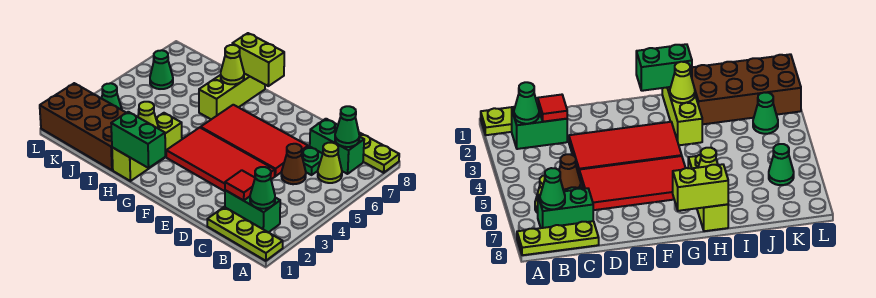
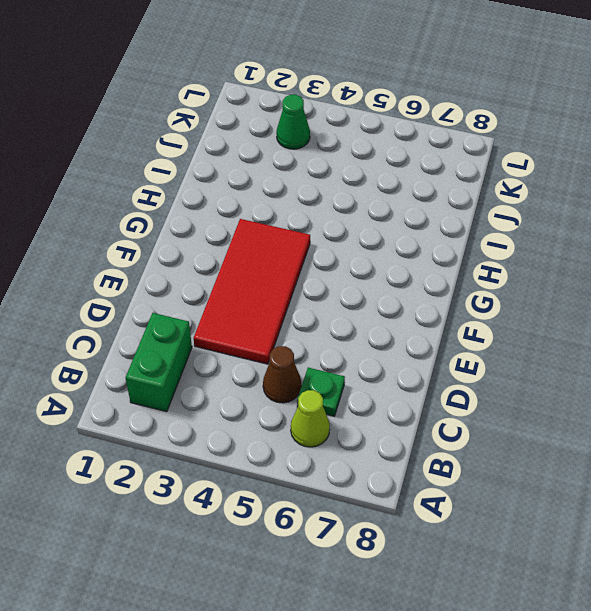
none -> lime plate A1:C1 level 1
none -> lime plate A8:C8 level 1
none -> green brick B7:C7 level 1

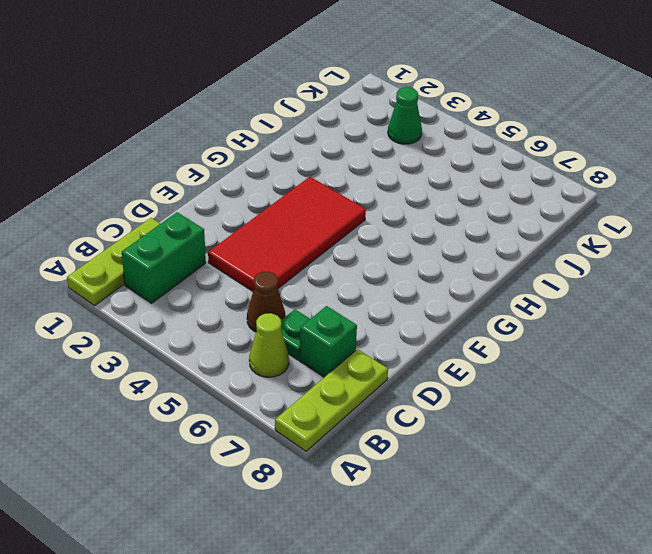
green brick C7 level 1 -> green brick B7:C7 level 1
none -> red tile D5:G6 level 1
none -> lime brick H1:H3 level 1
none -> lime brick H6:H8 level 1

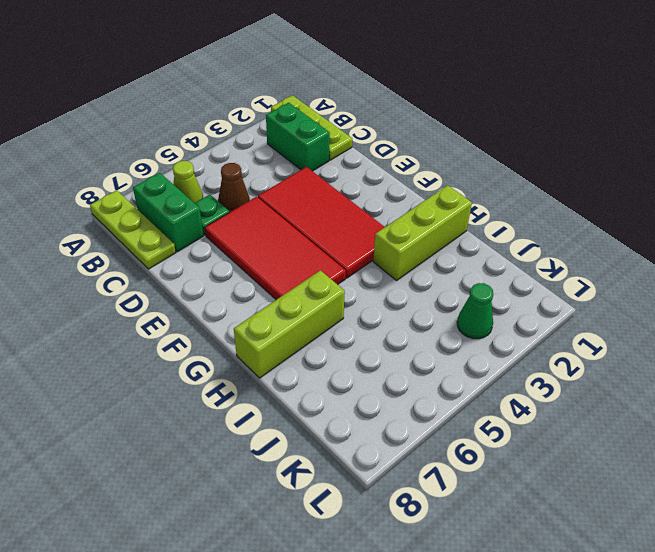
none -> brown brick I1:L2 level 1
none -> green cone K6 level 1
none -> green cone B2 level 2

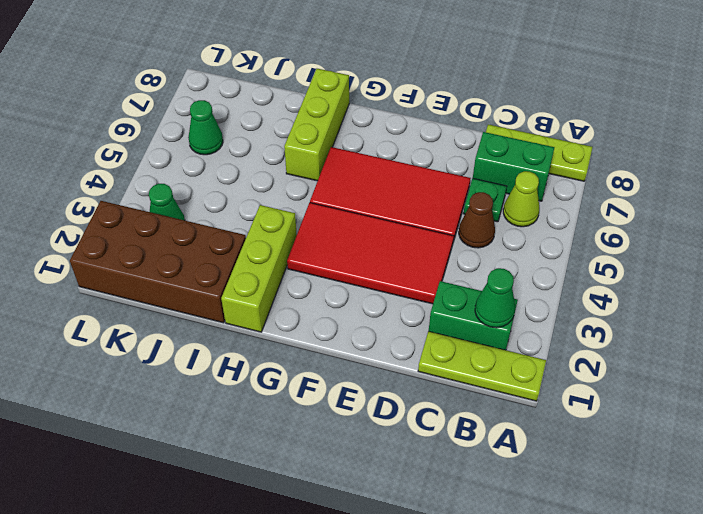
none -> green cone B7 level 2
none -> red tile C2 level 2
none -> green brick G1:H1 level 2

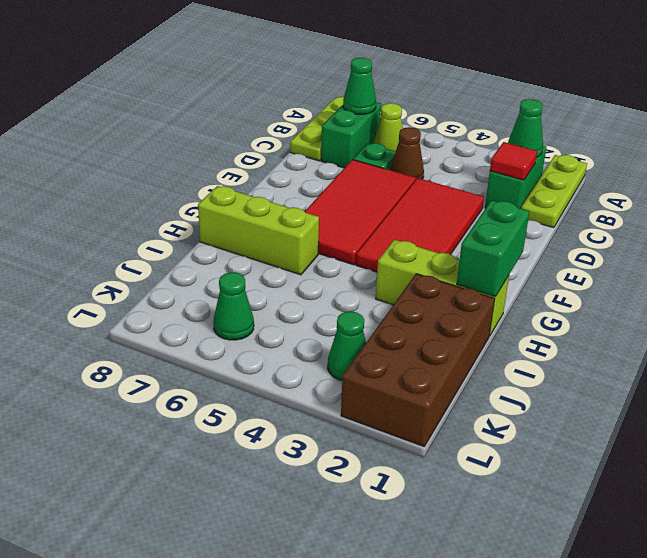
none -> lime brick G8:H8 level 2
none -> lime cone H2 level 2
none -> lime cone H7 level 2

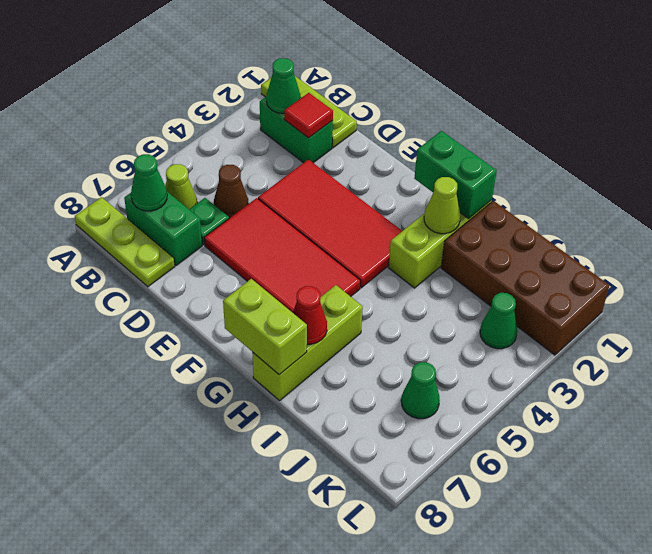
red cone H7 level 2 -> lime cone H7 level 2

